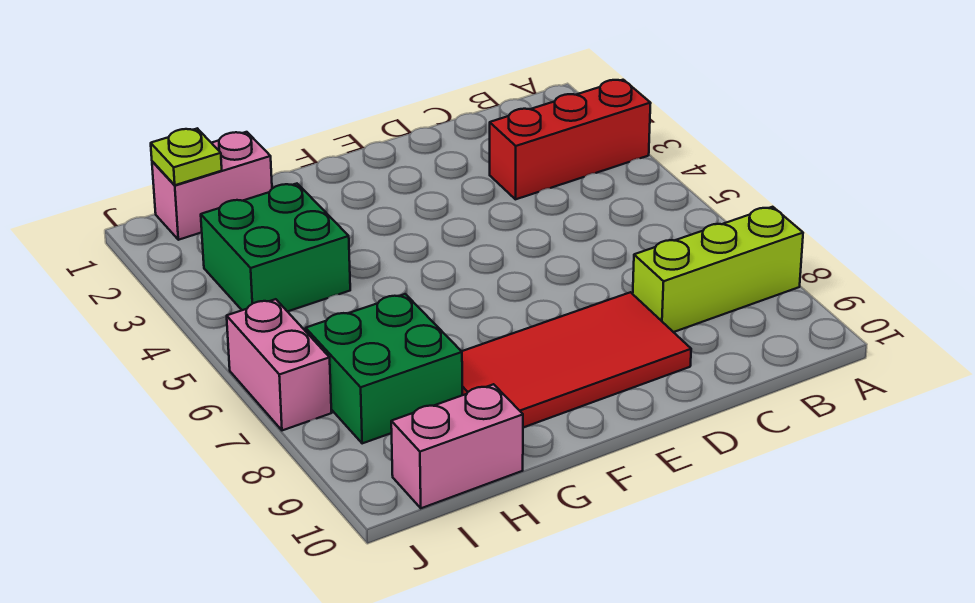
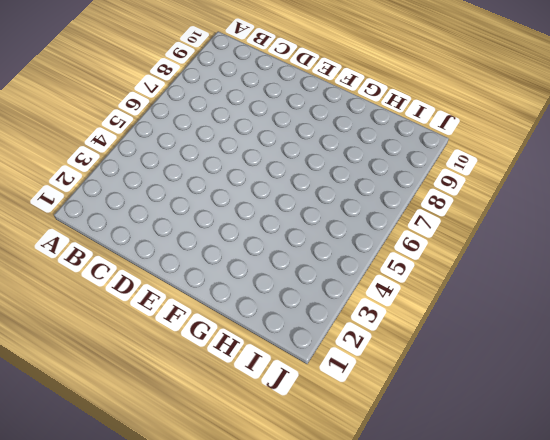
none -> red brick A3:C3 level 1
none -> lime brick A8:C8 level 1

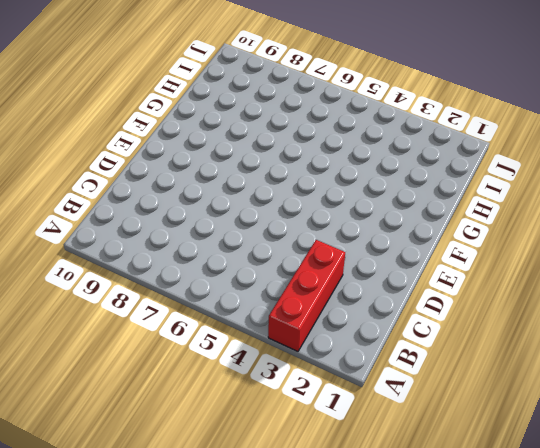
none -> lime brick A8:C8 level 1
none -> red tile D8:G9 level 1

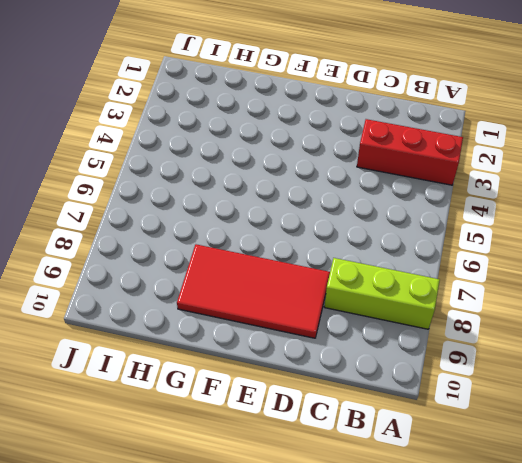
none -> pink brick H1:I1 level 1
none -> green brick H3:I4 level 1

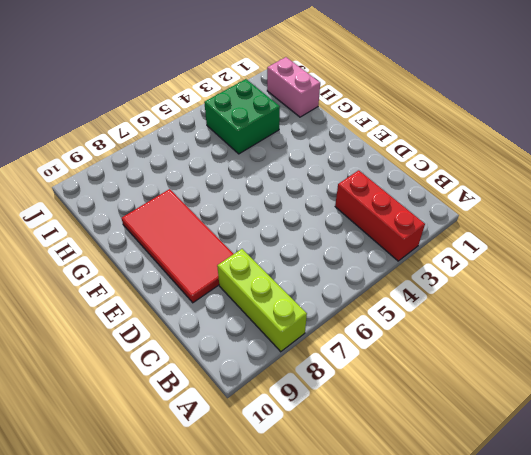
none -> green brick H7:I8 level 1
none -> pink brick H10:I10 level 1

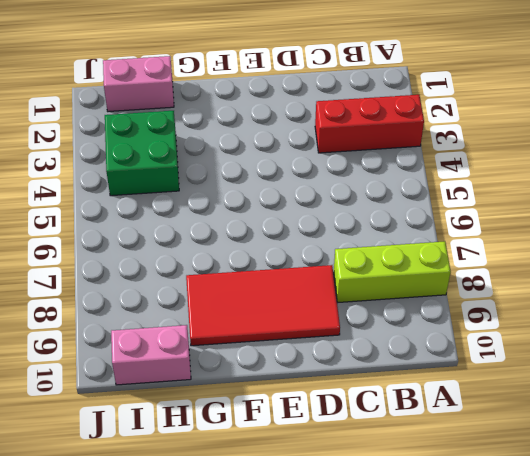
none -> green brick H7:I8 level 1
none -> pink brick J6:J7 level 1

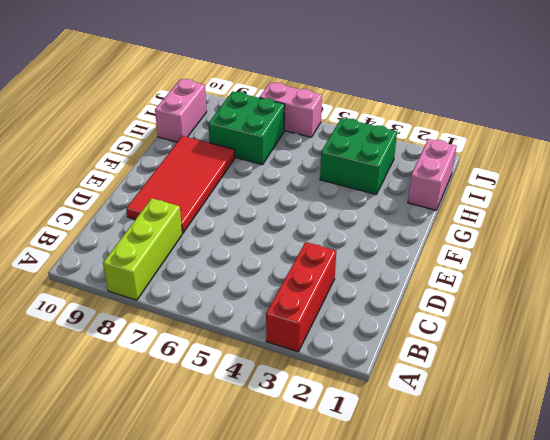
none -> lime plate I1 level 2

